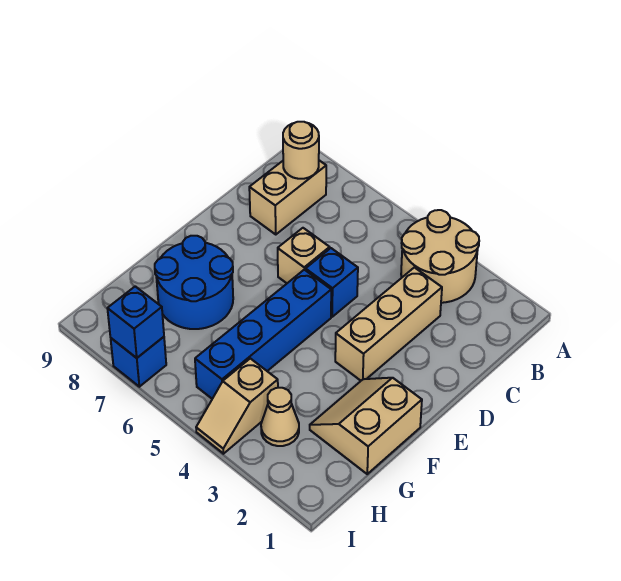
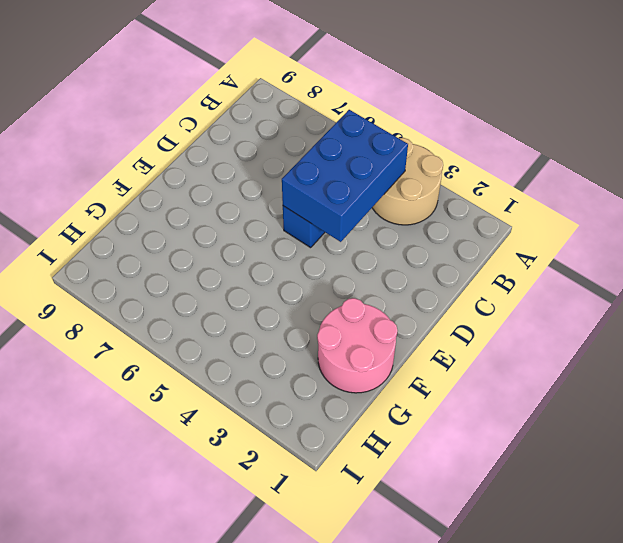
blue brick B4:D5 level 2 -> none
pink round brick F1:G2 level 1 -> tan slope F1:G2 level 1 top 1
none -> tan brick B8:C8 level 1
none -> tan brick C3:E3 level 1
none -> tan brick D6 level 1

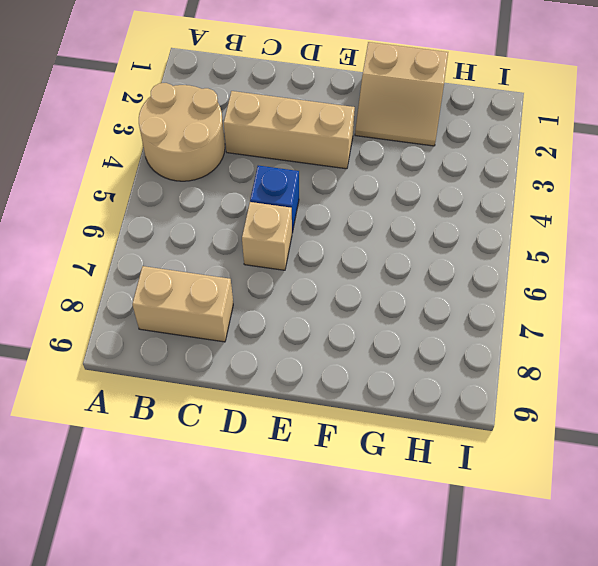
none -> blue brick E5:H5 level 1
none -> blue round brick F7:G8 level 1
none -> tan cone H3 level 1

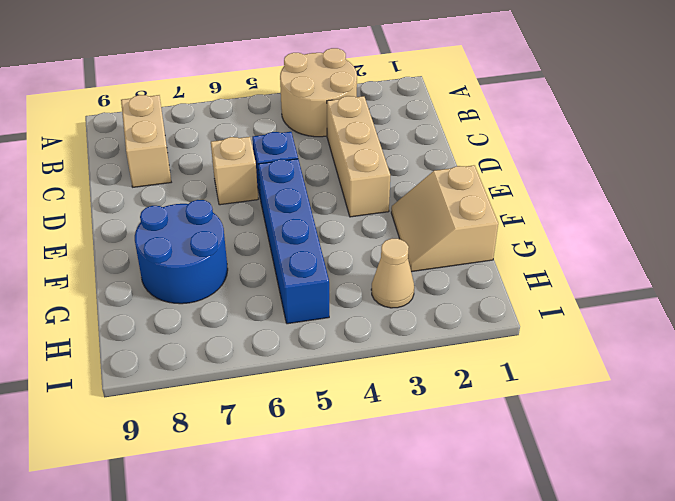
none -> tan slope H4:I4 level 1 top H
none -> blue brick I7 level 1
none -> tan round brick B8 level 2

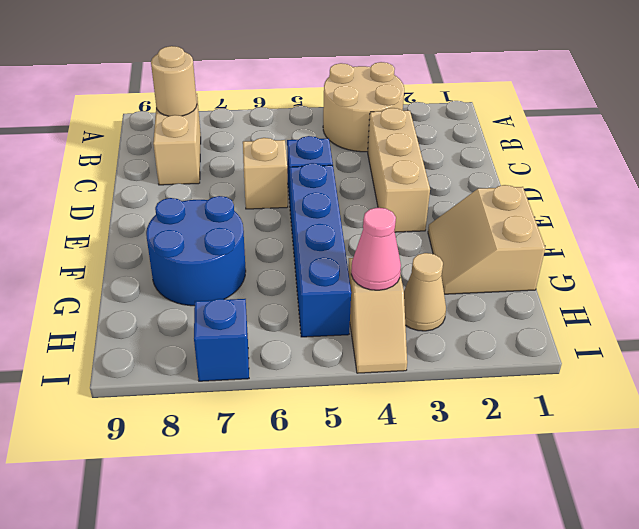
pink cone H4 level 2 -> none
none -> blue brick I7 level 2

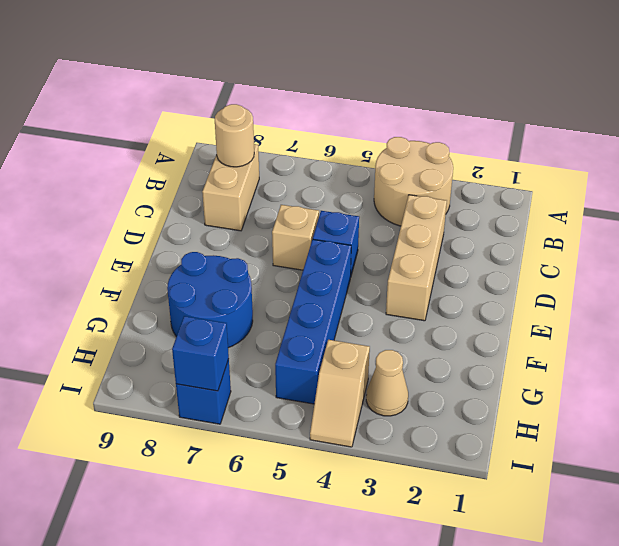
none -> tan slope F1:G2 level 1 top 1

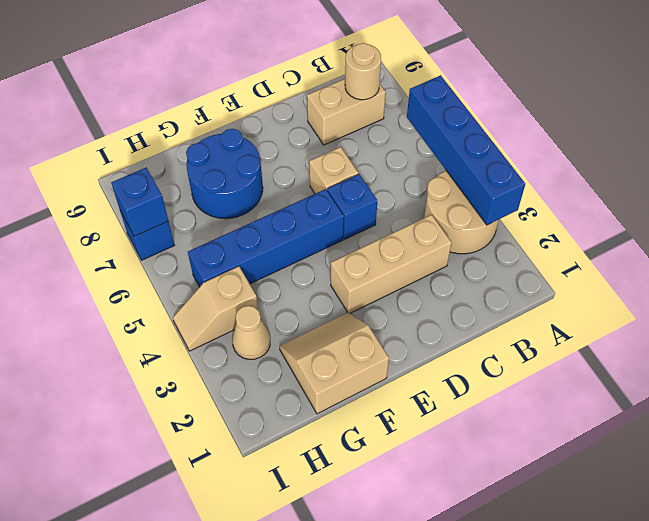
blue brick A3:A6 level 2 -> none

